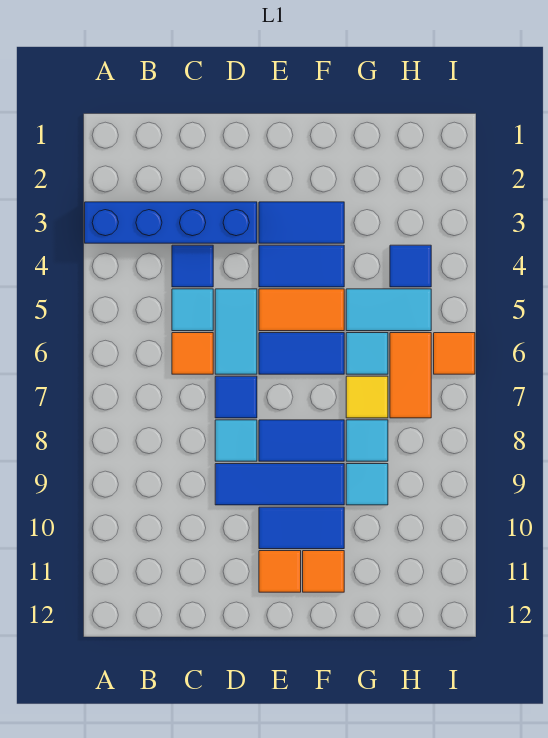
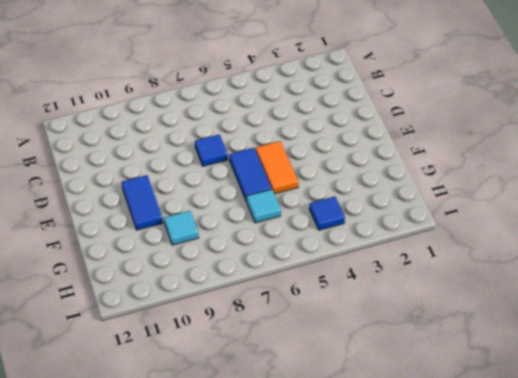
none -> blue brick A3:D3 level 1
none -> blue tile C4 level 1
none -> cyan tile C5 level 1

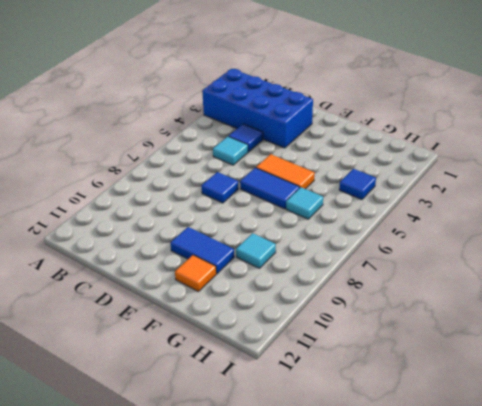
blue brick A2:D3 level 1 -> blue brick A3:D3 level 1
none -> orange tile C6 level 1
none -> cyan tile D5:D6 level 1
none -> cyan tile D8 level 1

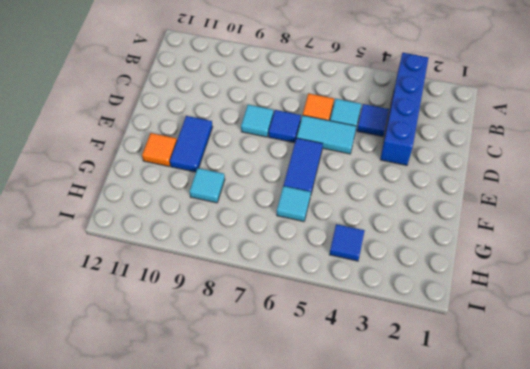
none -> blue tile D9:F9 level 1
none -> blue tile E3:F3 level 1
none -> blue tile E4:F4 level 1

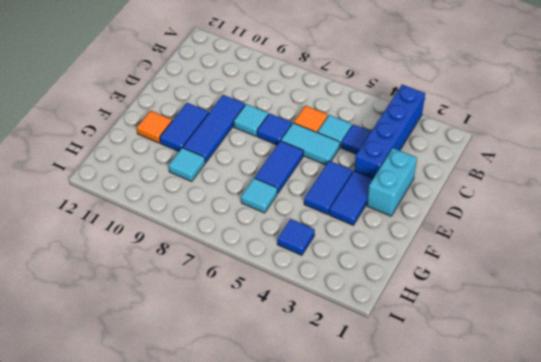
cyan brick D2:E2 level 1 -> none
none -> orange tile E5:F5 level 1
none -> blue tile E8:F8 level 1
none -> orange tile E11 level 1

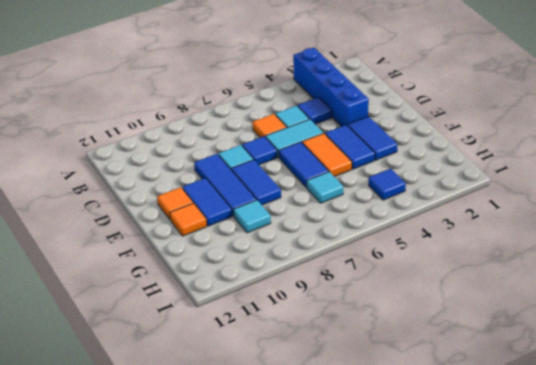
none -> cyan tile G5:H5 level 1
none -> yellow tile G7 level 1
none -> cyan tile G8 level 1

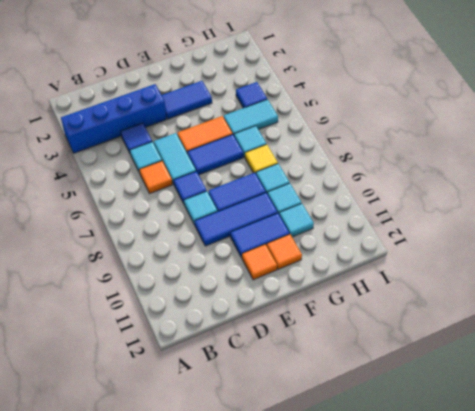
cyan tile G10 level 1 -> none
none -> blue tile E4:F4 level 1
none -> orange tile H6:H7 level 1
none -> orange tile I6 level 1

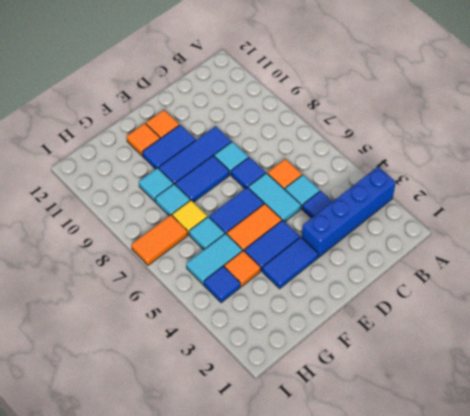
orange tile G4 level 1 -> orange tile I6 level 1
orange tile H7:I7 level 1 -> orange tile H6:H7 level 1

